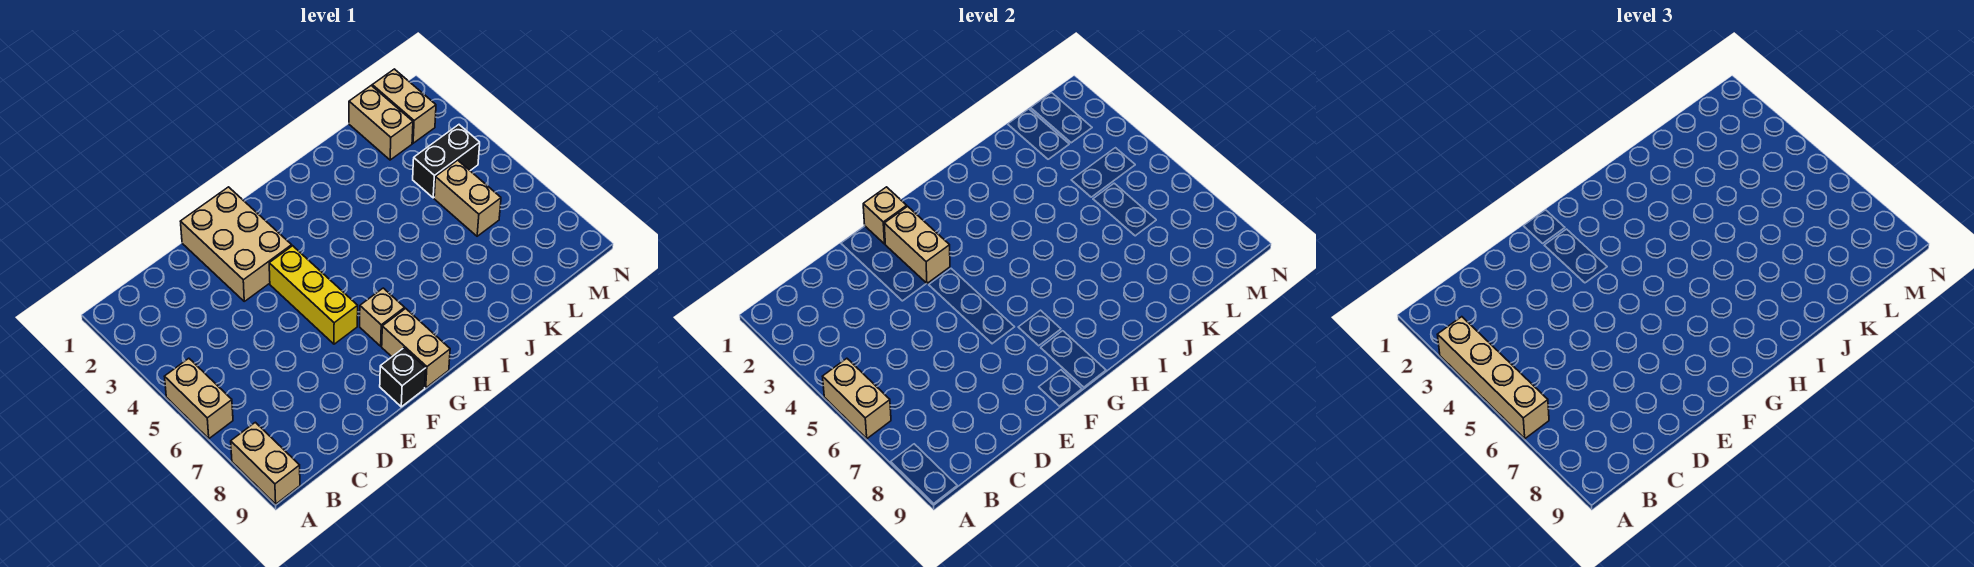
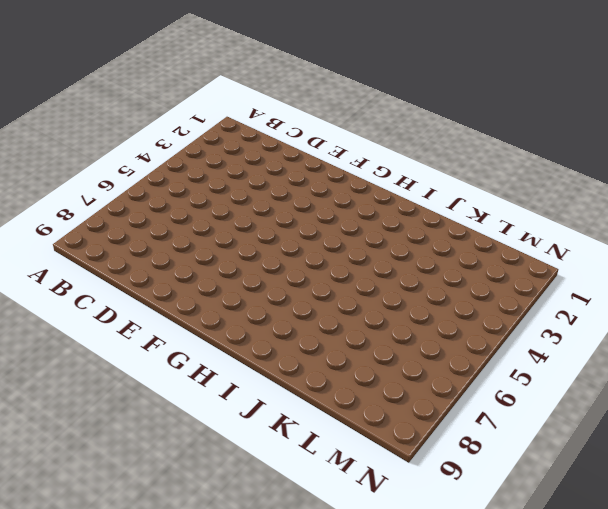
none -> tan brick A5:A6 level 1
none -> tan brick A8:A9 level 1
none -> tan brick E1:F3 level 1

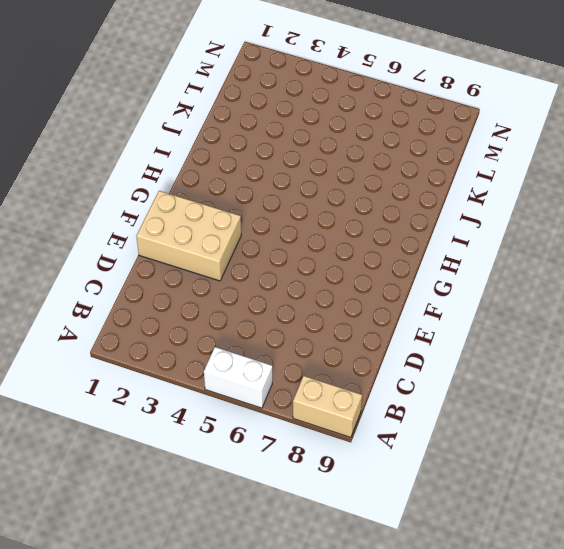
white brick A5:A6 level 1 -> tan brick A5:A6 level 1
none -> yellow brick F4:F6 level 1
none -> black brick F9 level 1
none -> tan brick G7 level 1

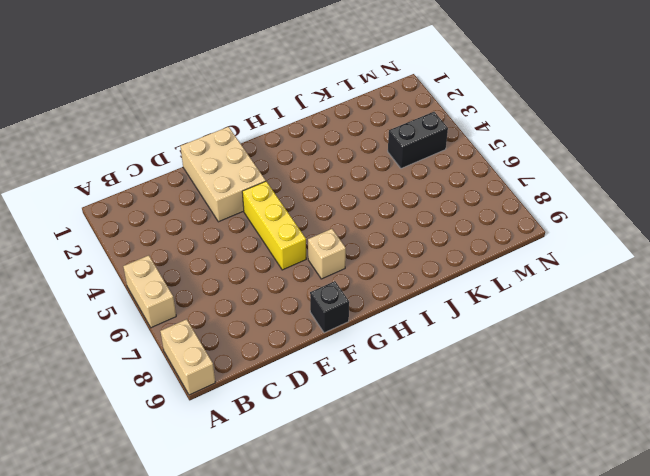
none -> tan brick G8:G9 level 1
none -> tan brick L1:L2 level 1
none -> tan brick L5:L6 level 1

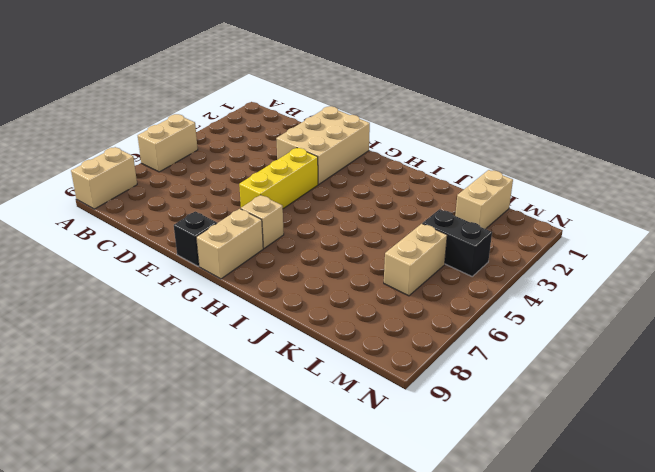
none -> tan brick M1:M2 level 1
none -> tan brick A5:A6 level 2
none -> tan brick F1 level 2

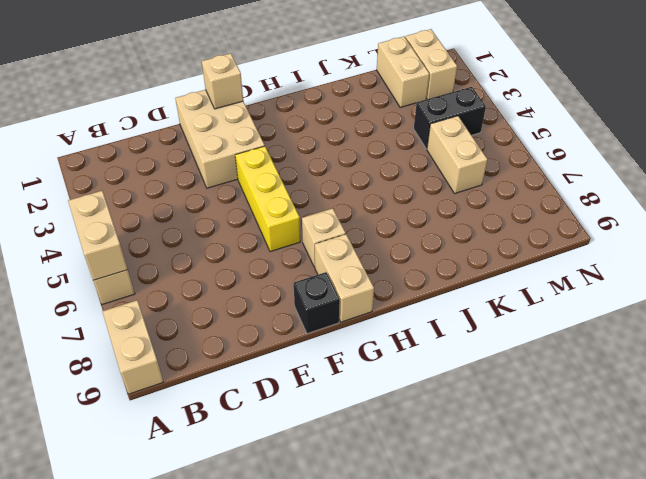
none -> tan brick F2:F3 level 2
none -> tan brick A3:A6 level 3

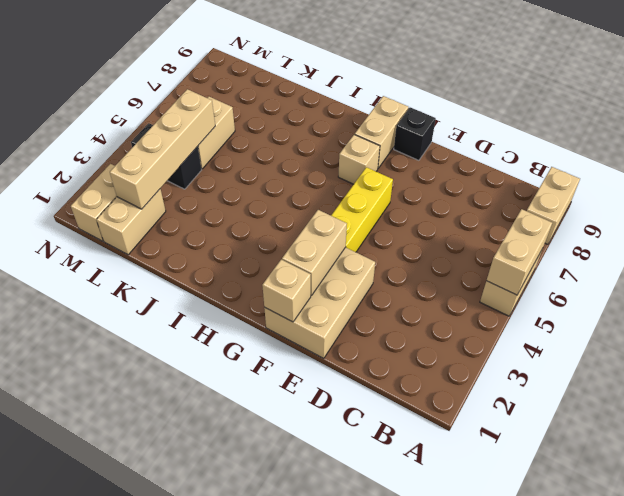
tan brick L2:L5 level 2 -> tan brick A3:A6 level 3

